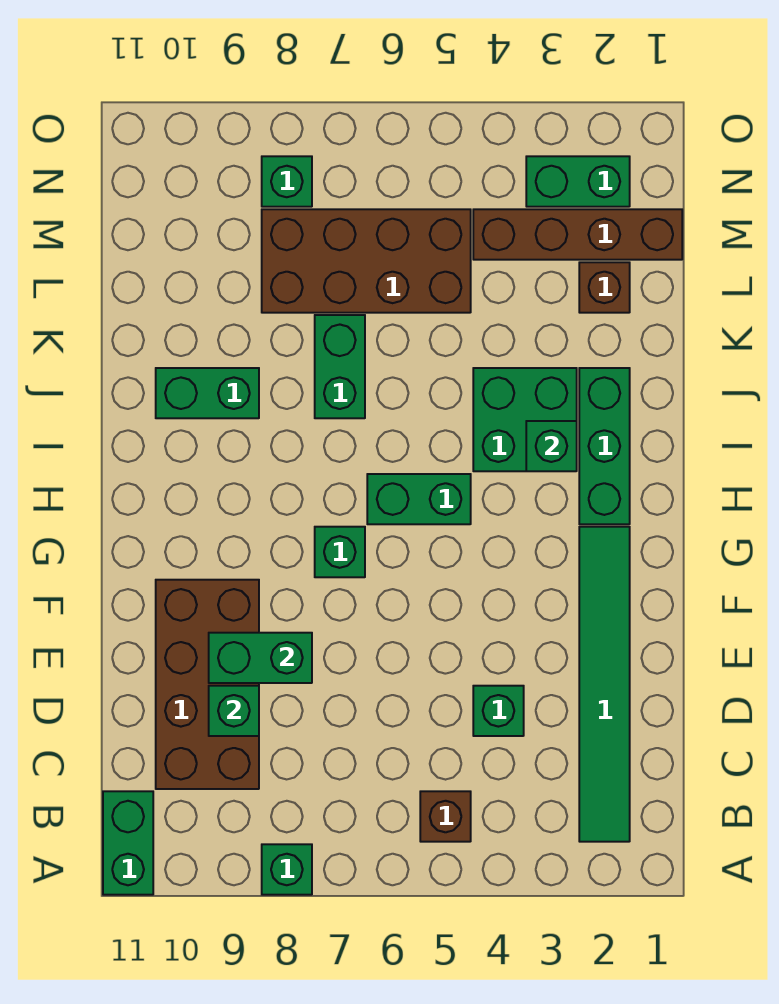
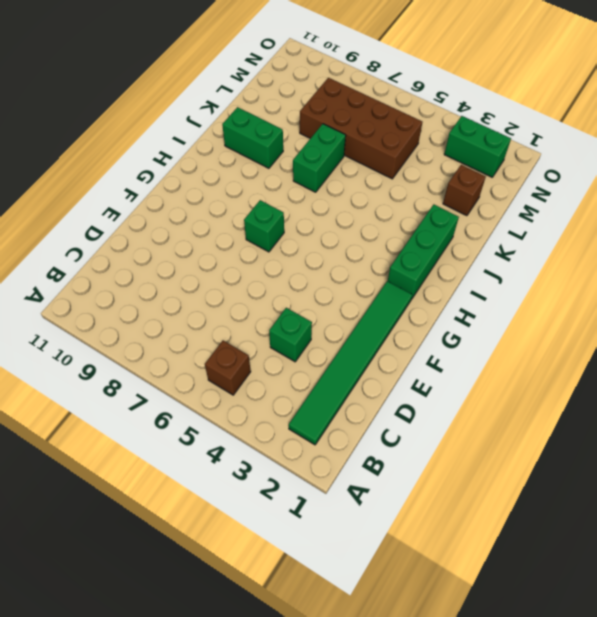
none -> green brick A8 level 1
none -> green brick A11:B11 level 1
none -> brown brick C9:F10 level 1

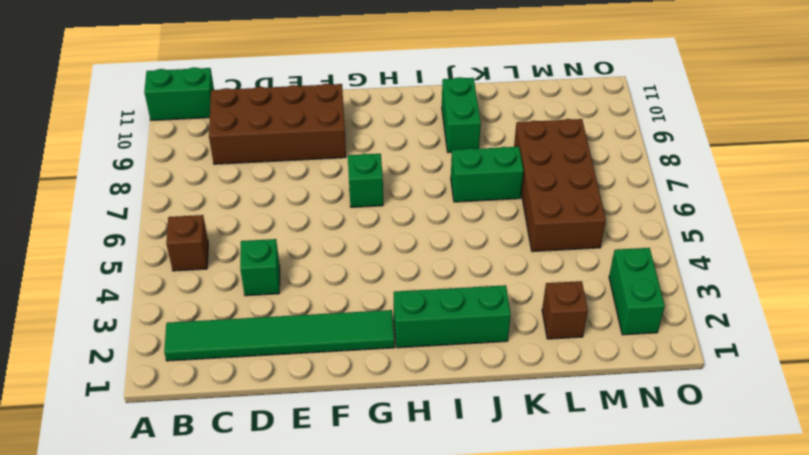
none -> green brick A8 level 1
none -> green brick H5:H6 level 1
none -> green brick I3:J4 level 1

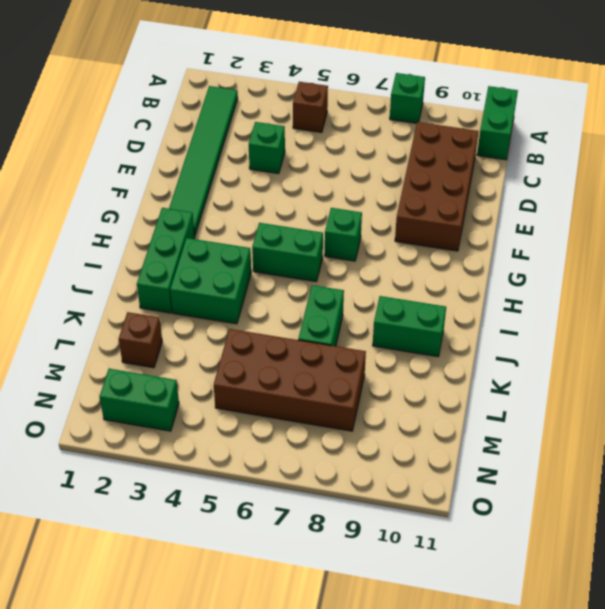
none -> brown brick M1:M4 level 1
none -> green brick N8 level 1
none -> green brick D9 level 2

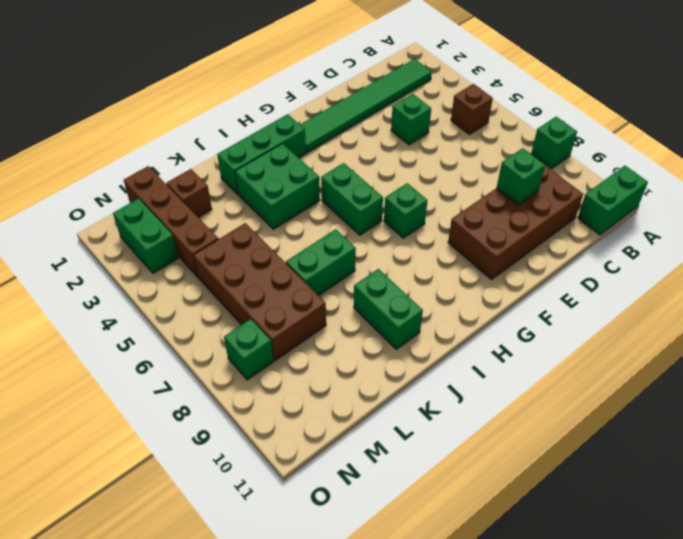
none -> green brick E8:E9 level 2
none -> green brick I3 level 2

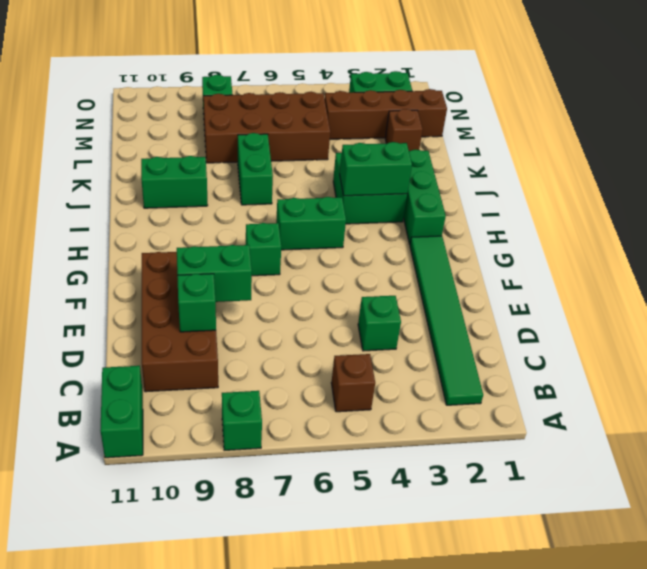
green brick I3:I4 level 2 -> green brick I3 level 2

